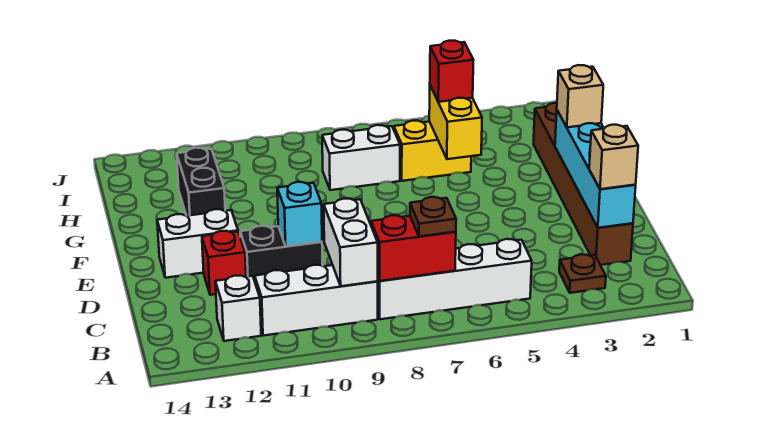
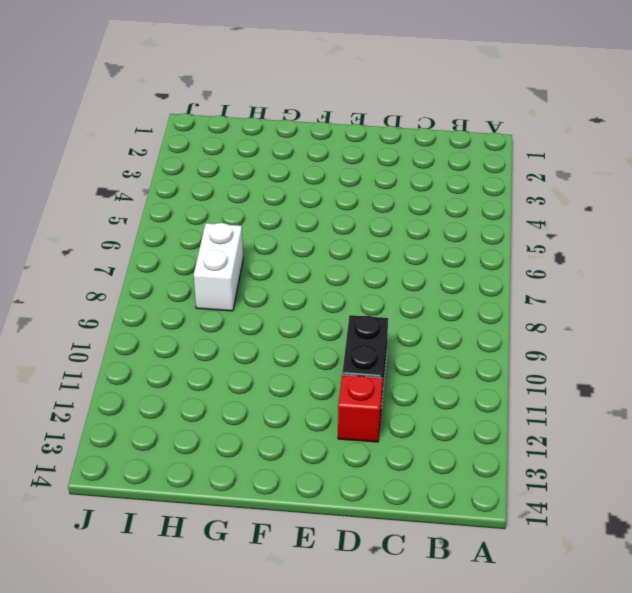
none -> brown plate B3 level 1
none -> white brick B5:B8 level 1
none -> white brick B9:B11 level 1

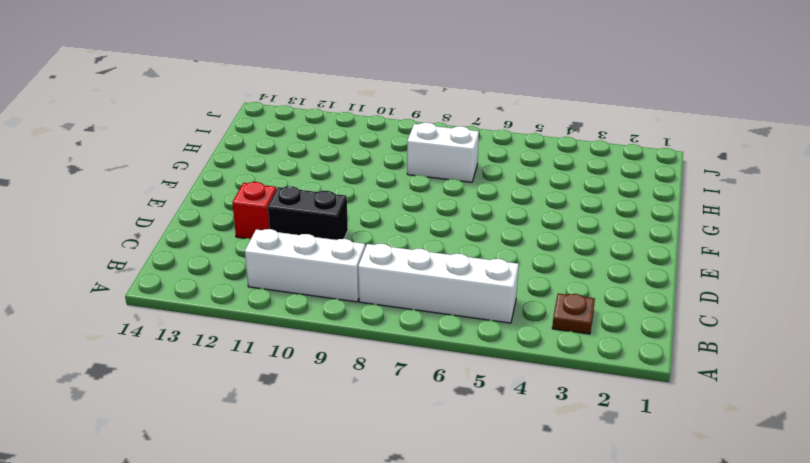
none -> white brick B12 level 1
none -> brown brick C2:H2 level 1
none -> white brick E12:E13 level 1

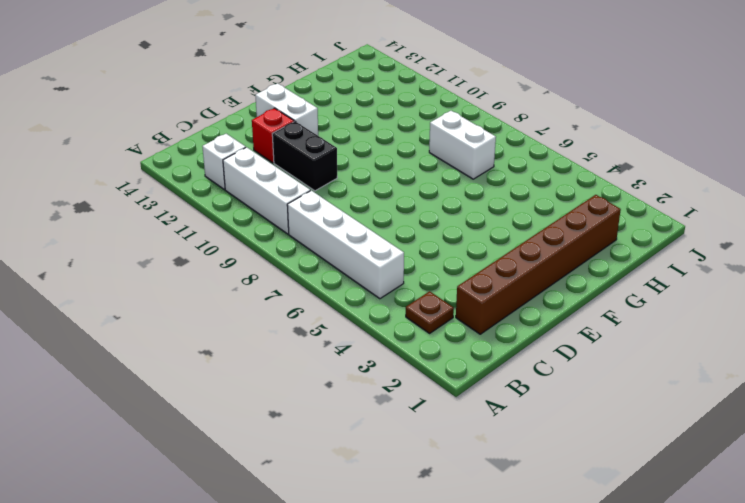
none -> black brick G12:H12 level 1
none -> yellow brick H5:H6 level 1
none -> red brick B7:B8 level 2

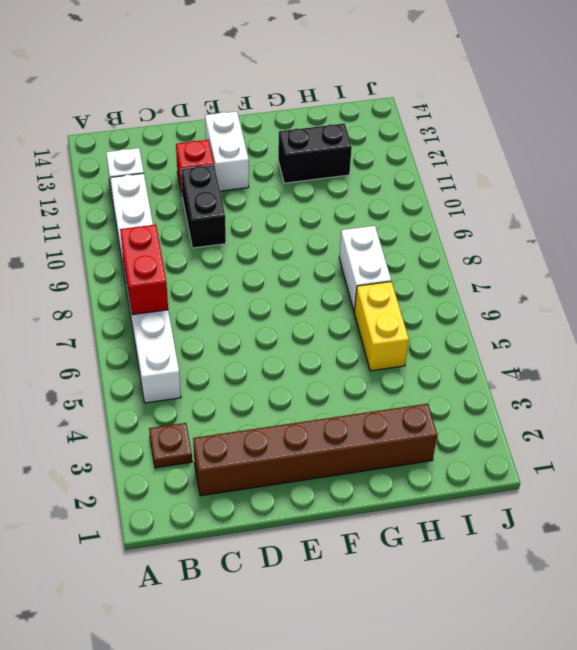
none -> white brick B9:C9 level 2
none -> cyan brick C2:F2 level 2
none -> cyan brick D10 level 2

